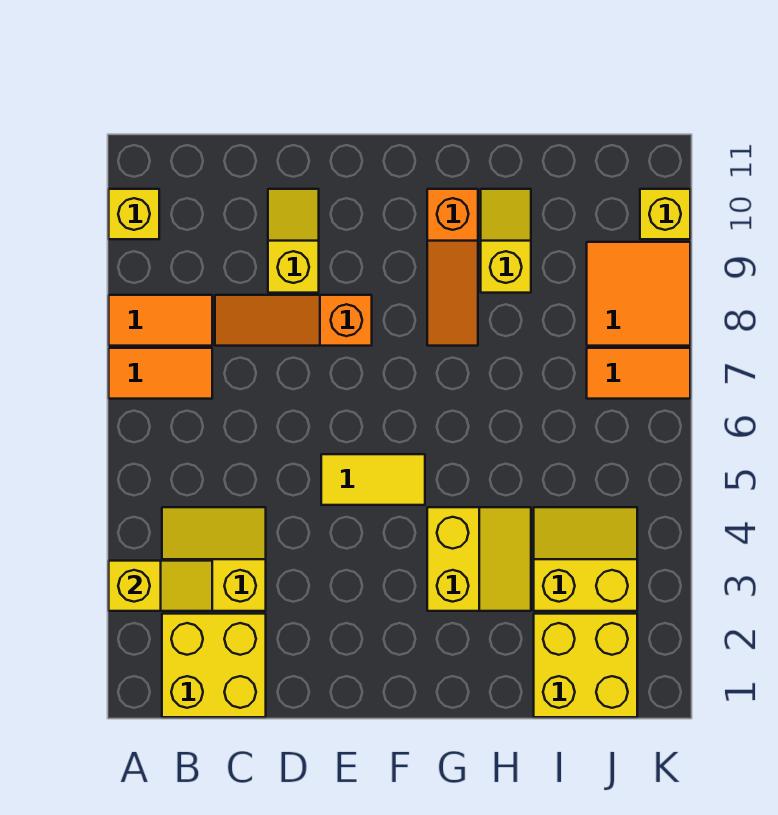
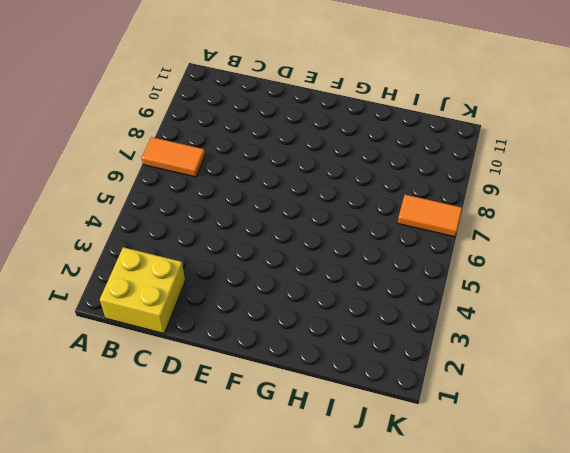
none -> orange tile A8:B8 level 1
none -> yellow brick A10 level 1
none -> yellow slope B3:C4 level 1 top 3

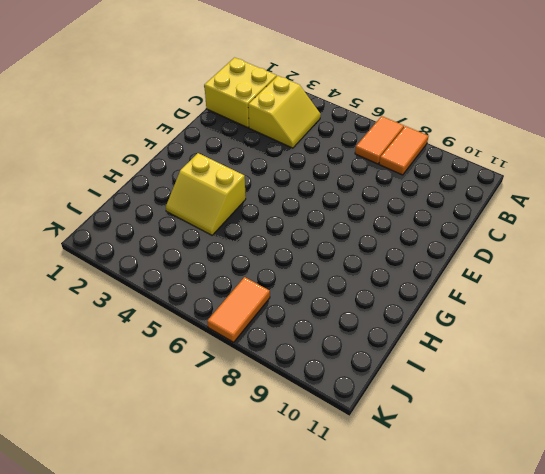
none -> yellow brick A10 level 1
none -> orange slope C8:E8 level 1 top E
none -> yellow slope D9:D10 level 1 top 9

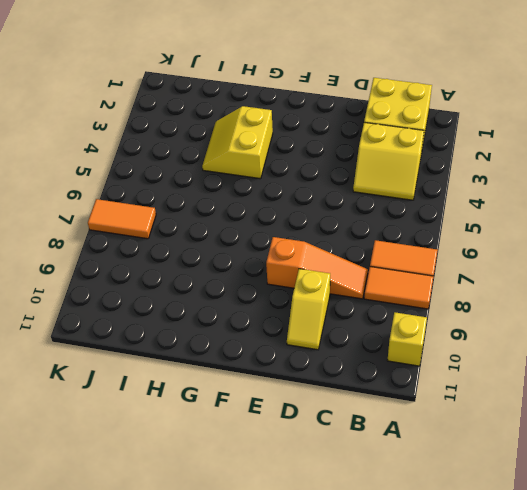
none -> yellow tile E5:F5 level 1
none -> orange slope G8:G10 level 1 top 10
none -> yellow slope H9:H10 level 1 top 9

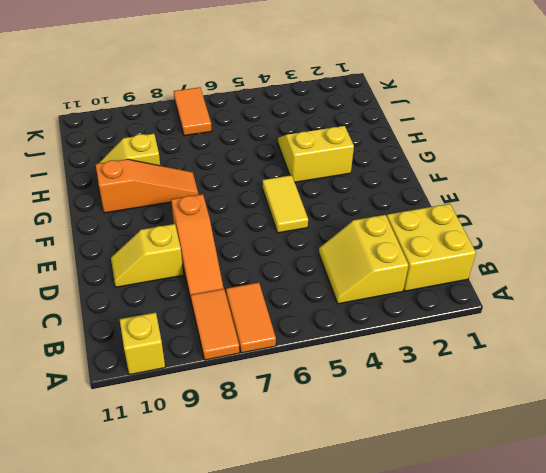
none -> yellow brick I1:J2 level 1
none -> yellow slope I3:J4 level 1 top 3
none -> orange tile J8:K9 level 1

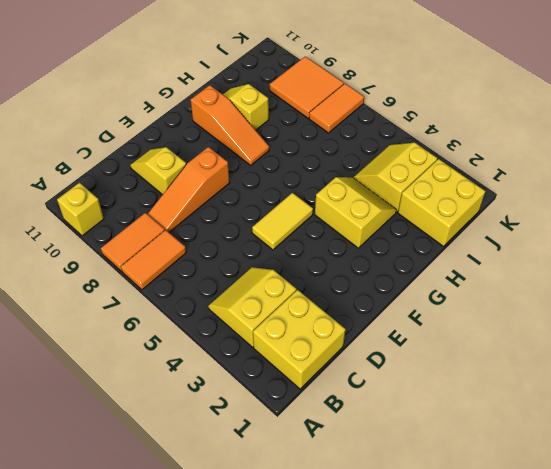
none -> yellow brick K10 level 1
none -> yellow slope A3:B3 level 2 top A

